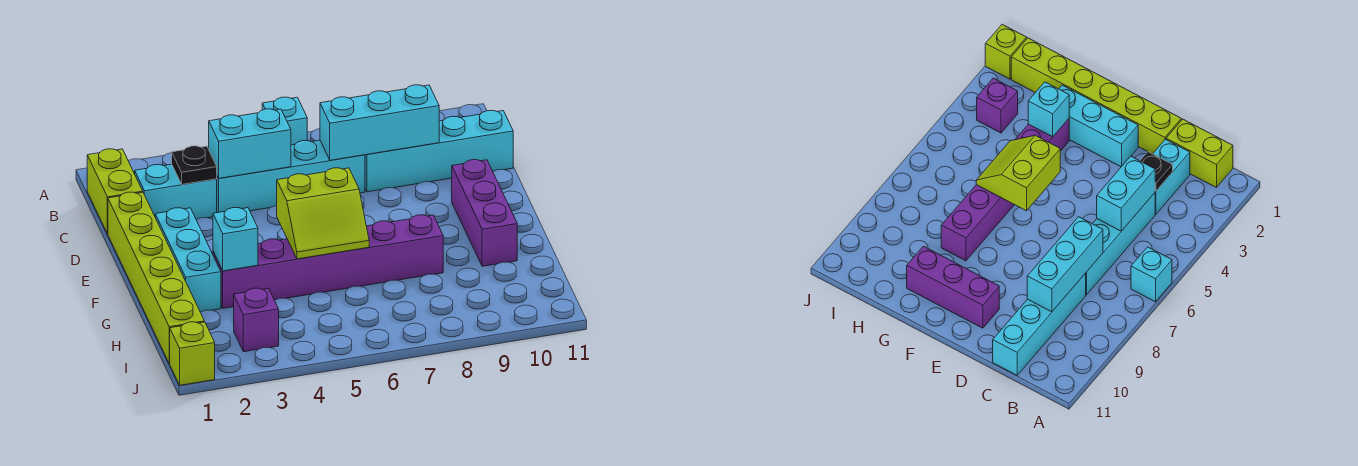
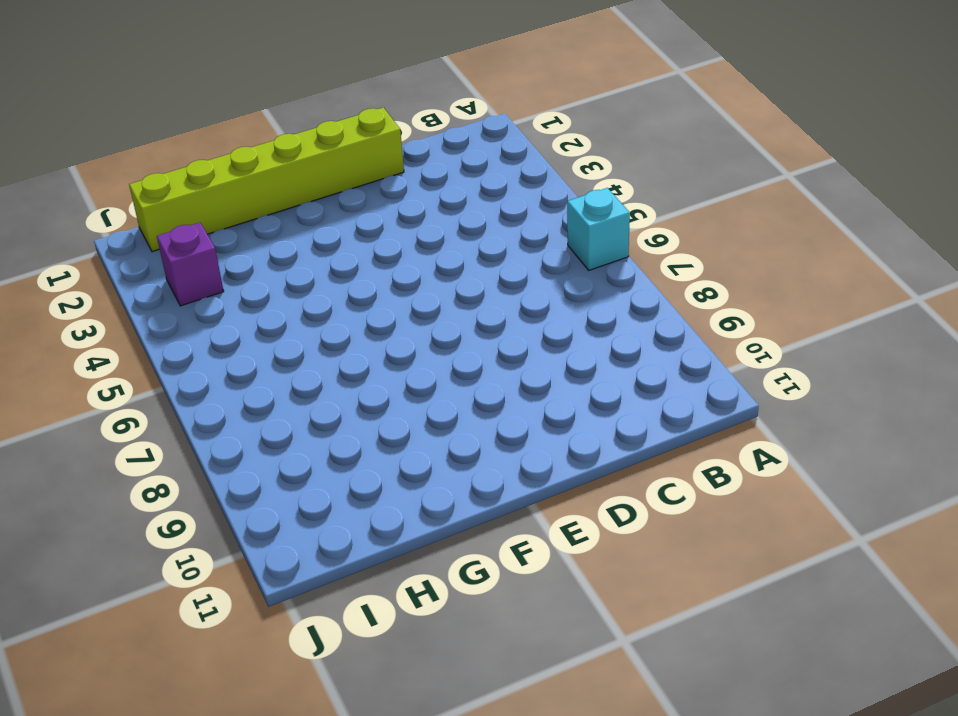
none -> lime brick B1:C1 level 1
none -> cyan brick C2:C3 level 1
none -> cyan brick C4:C7 level 1

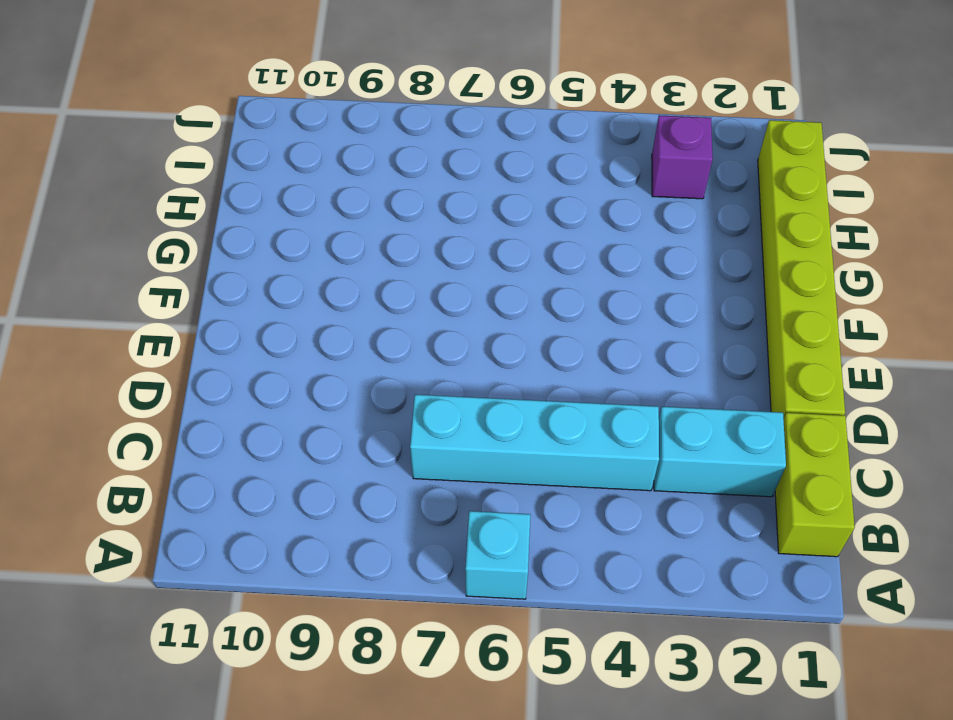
none -> cyan brick C8:C11 level 1
none -> cyan brick E2:G2 level 1
none -> purple brick E10:G10 level 1

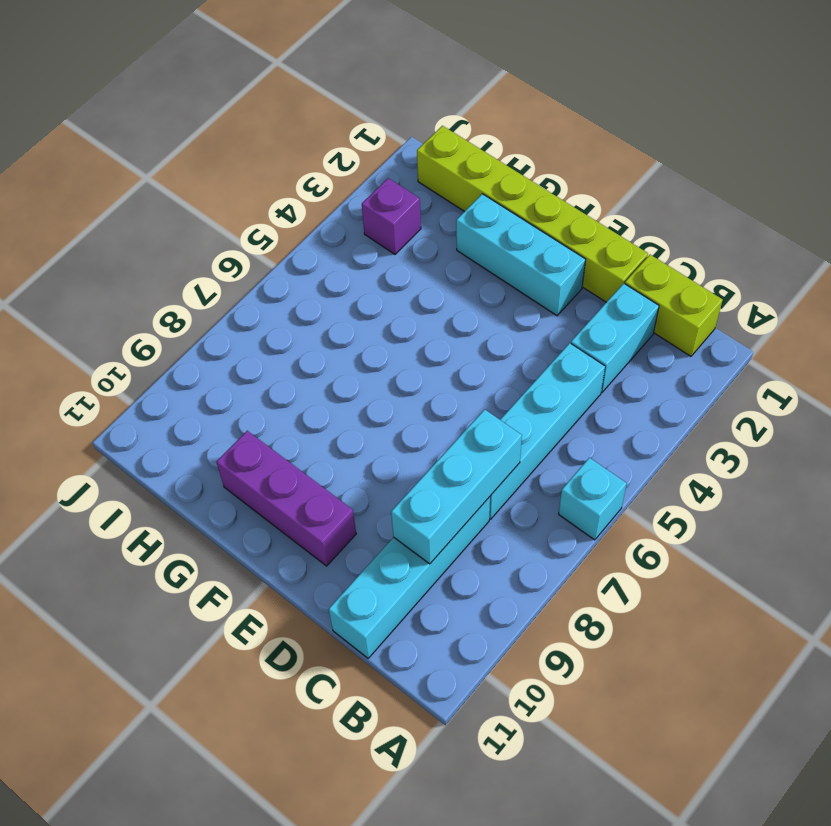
none -> purple brick G3:G8 level 1
none -> lime brick J1 level 1
none -> black plate C3 level 2

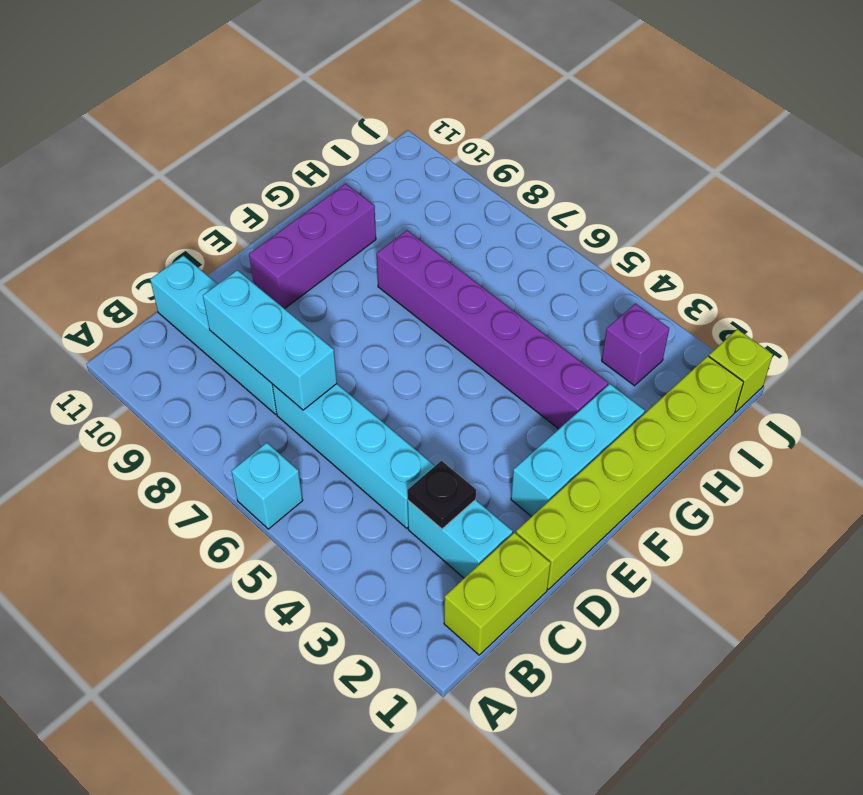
none -> cyan brick C4:C5 level 2
none -> lime slope F5:G6 level 2 top F
none -> cyan brick G3 level 2

